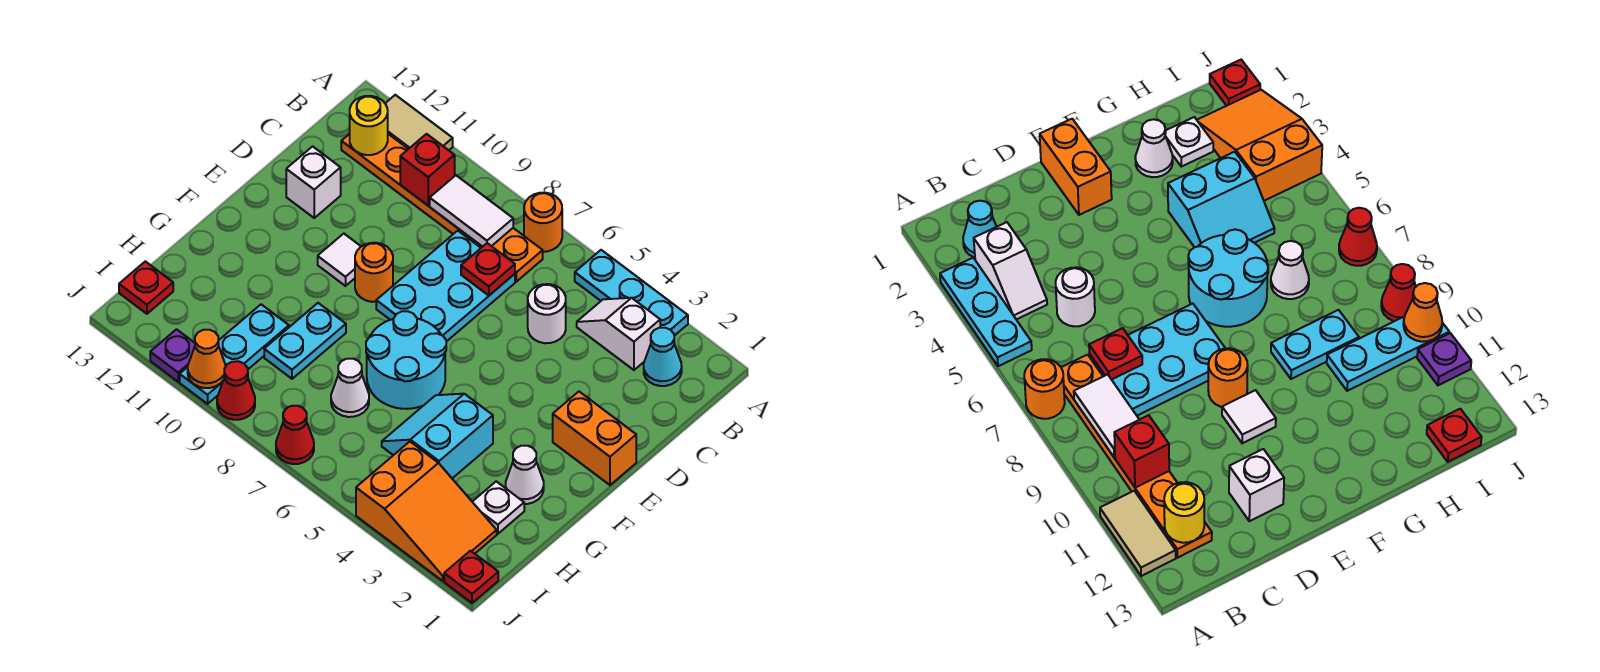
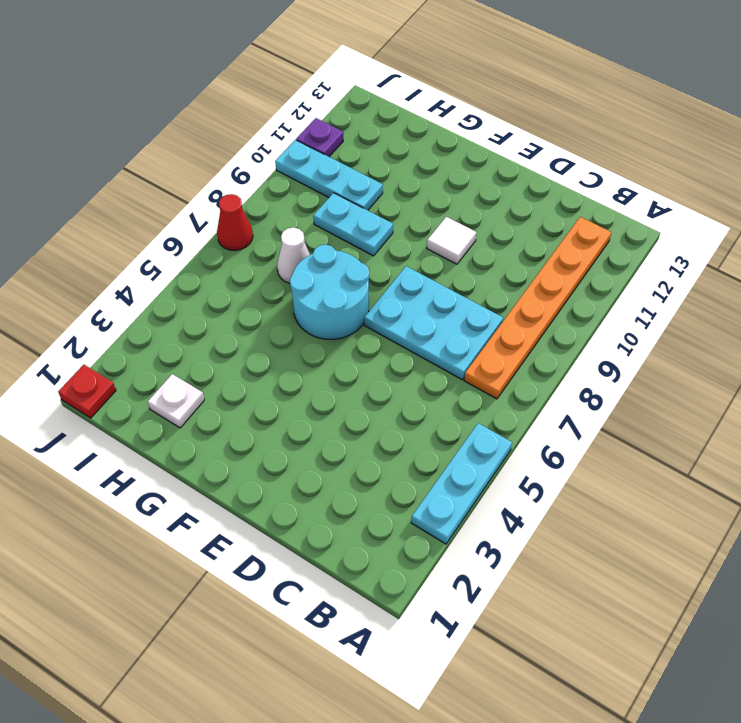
none -> orange round brick A7 level 1
none -> tan tile A11:A12 level 1
none -> cyan cone B2 level 1
none -> white slope B3:B4 level 1 top 3

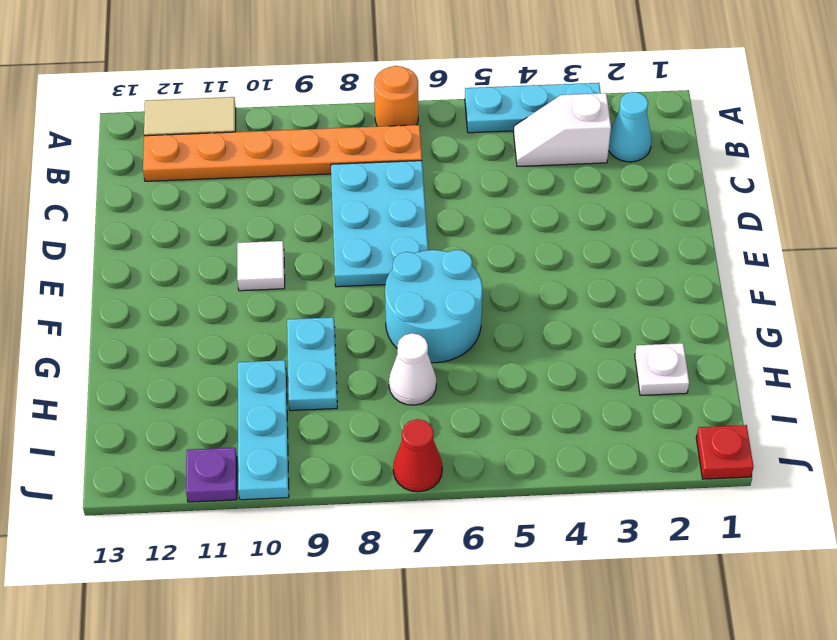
none -> white round brick C5 level 1
none -> white brick D12 level 1
none -> orange brick E1:E2 level 1
none -> orange round brick E9 level 1

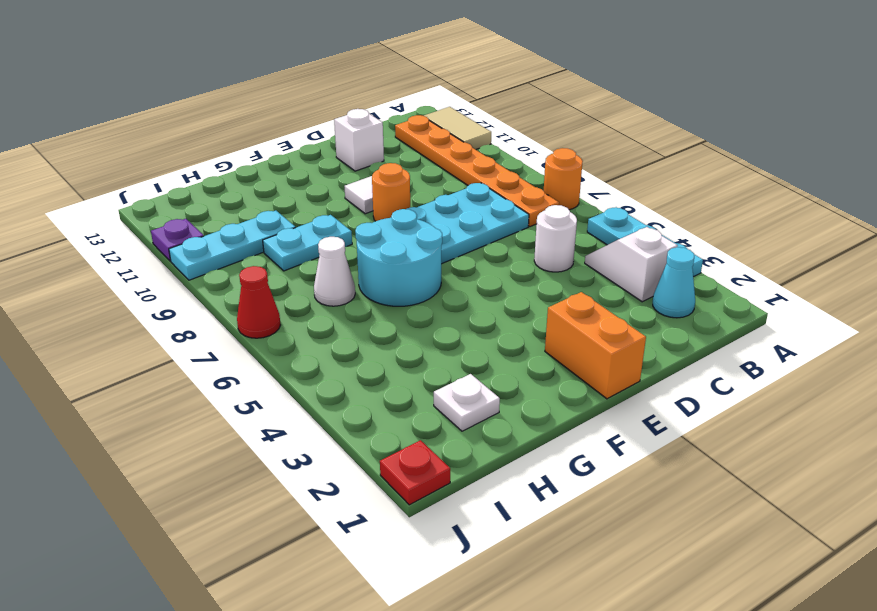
none -> white cone G2 level 1
none -> cyan slope G4:H5 level 1 top 4
none -> orange slope I2:J4 level 1 top 4
none -> red plate I13 level 1

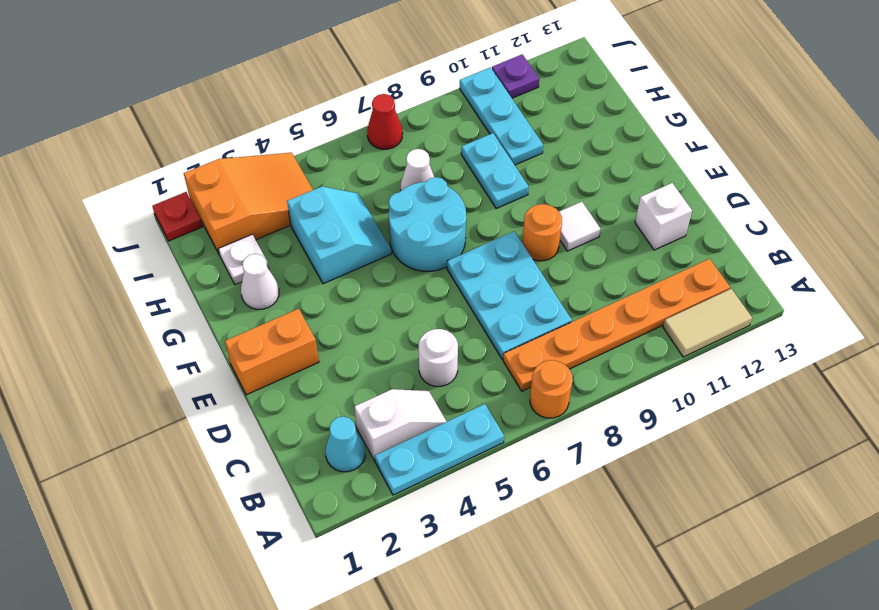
orange slope I2:J4 level 1 top 2 -> orange slope I2:J4 level 1 top 4
none -> red plate I13 level 1
none -> red cone J9 level 1
none -> white tile B8:B9 level 2
none -> red brick B10 level 2

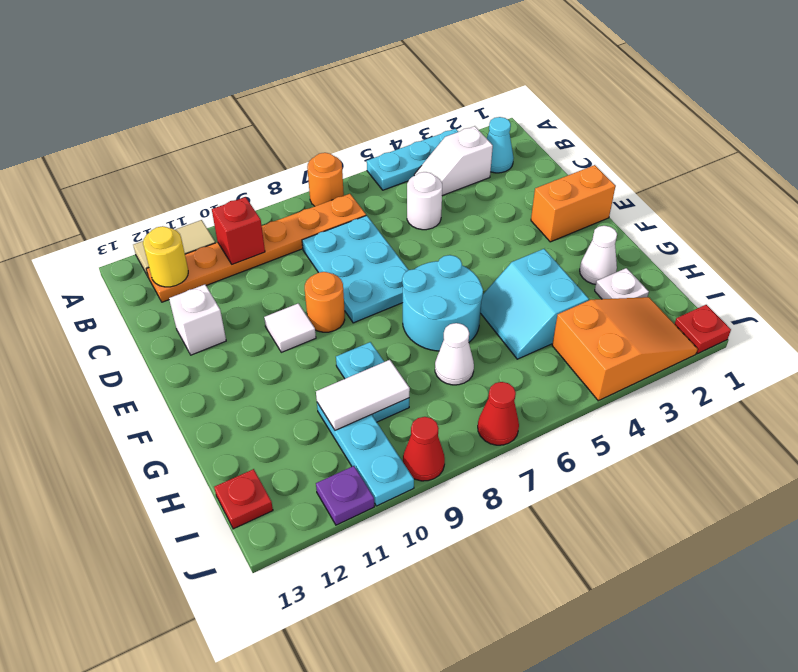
white tile H9:H10 level 2 -> white tile B8:B9 level 2
none -> red plate C7 level 2
none -> orange cone J10 level 2

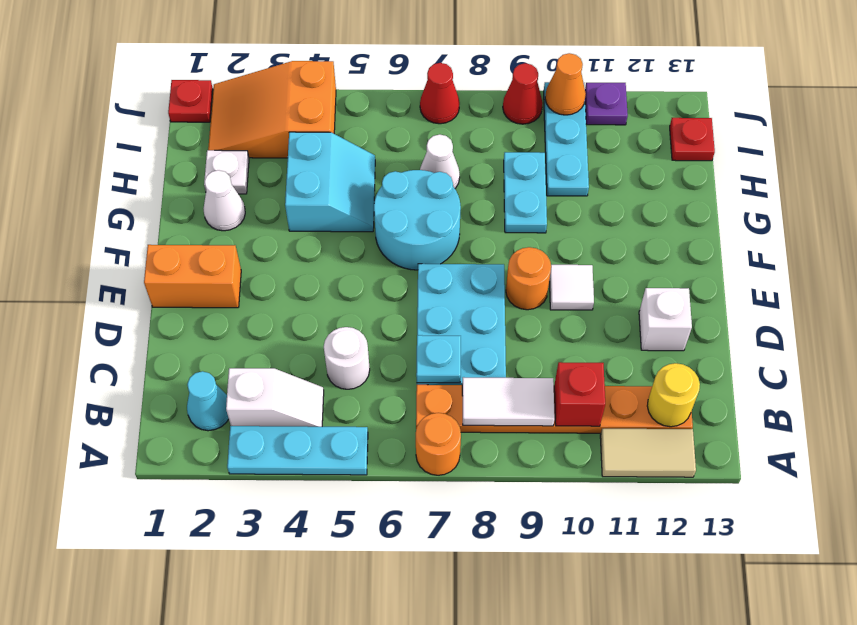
cyan plate C7 level 2 -> red plate C7 level 2

